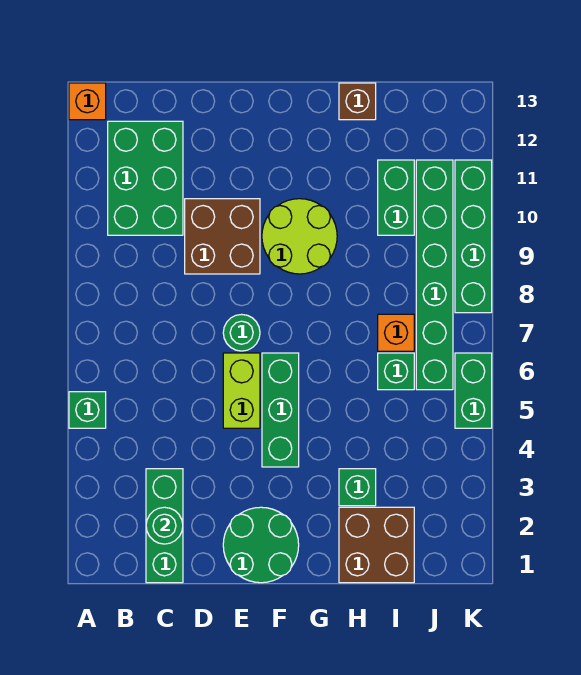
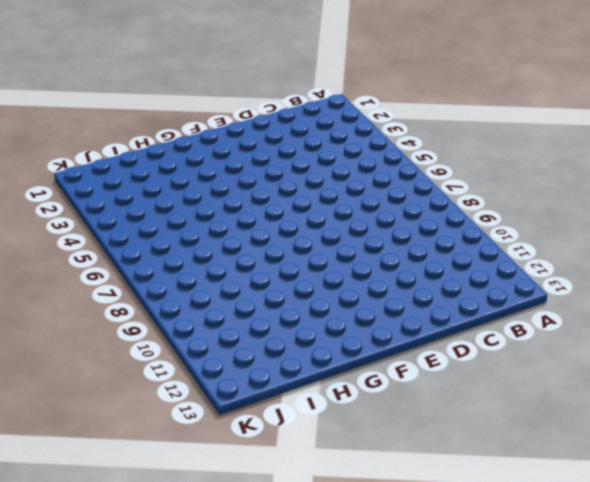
none -> green brick A5 level 1
none -> orange brick A13 level 1
none -> green brick B10:C12 level 1

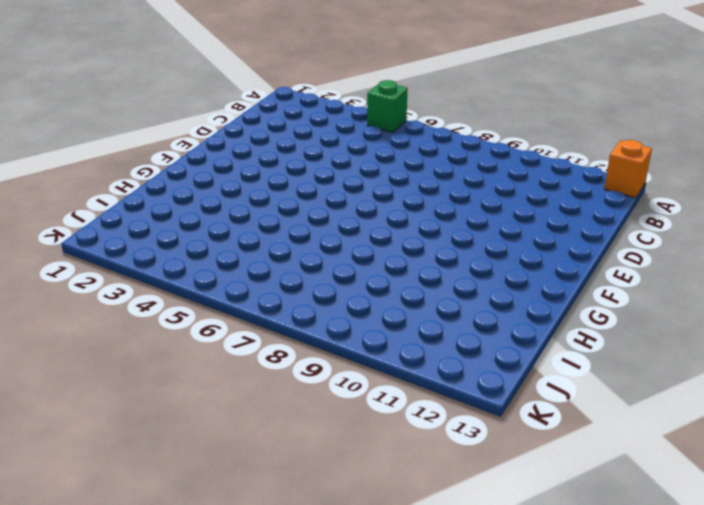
none -> green brick B10:C12 level 1
none -> green brick C1:C3 level 1
none -> brown brick D9:E10 level 1

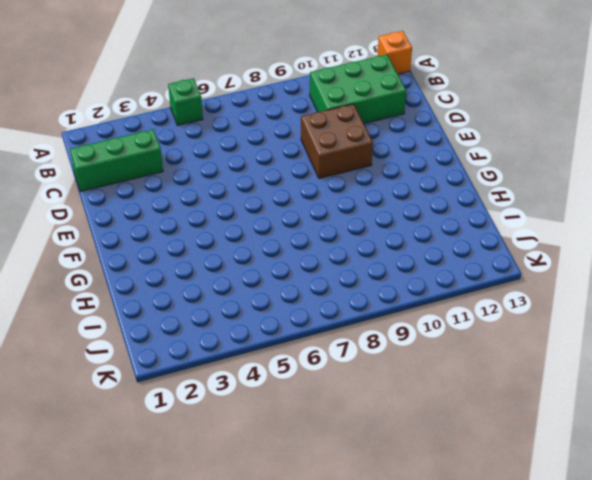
none -> green round brick E1:F2 level 1
none -> lime brick E5:E6 level 1
none -> green round brick E7 level 1

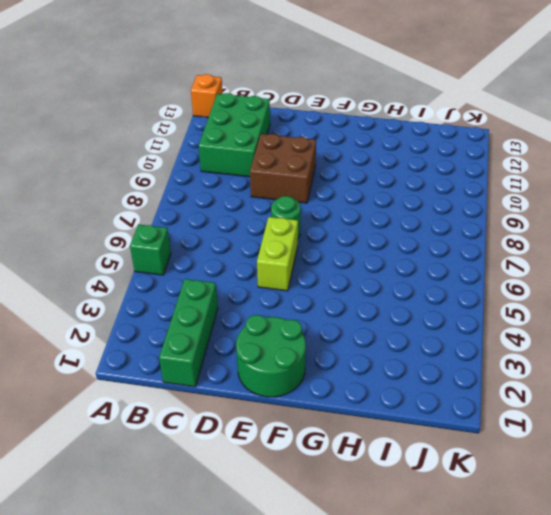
none -> green brick F4:F6 level 1
none -> lime round brick F9:G10 level 1
none -> brown brick H1:I2 level 1

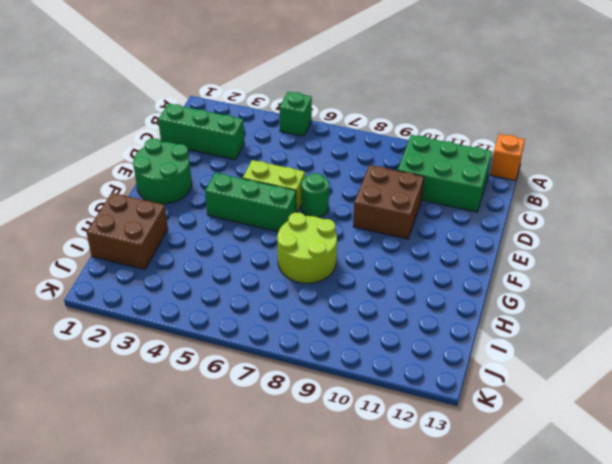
lime round brick G7:H8 level 1 -> lime round brick F9:G10 level 1
none -> green brick H3 level 1
none -> brown brick H13 level 1
none -> green brick I6 level 1

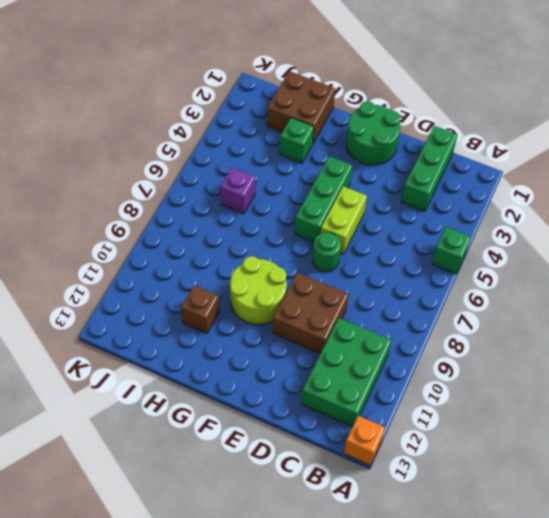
brown brick H11 level 1 -> brown brick H13 level 1
purple brick I6 level 1 -> green brick I6 level 1
none -> orange brick I7 level 1
none -> green brick I10:I11 level 1
none -> green brick J6:J11 level 1

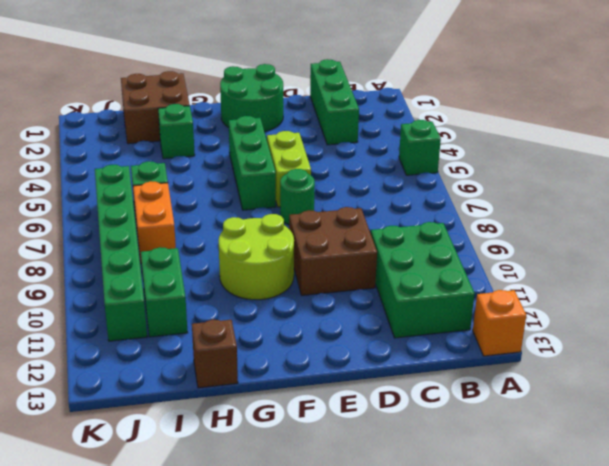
orange brick I7:I8 level 1 -> orange brick I7 level 1
none -> green brick K5:K6 level 1
none -> green brick K8:K11 level 1
none -> green round brick C2 level 2

